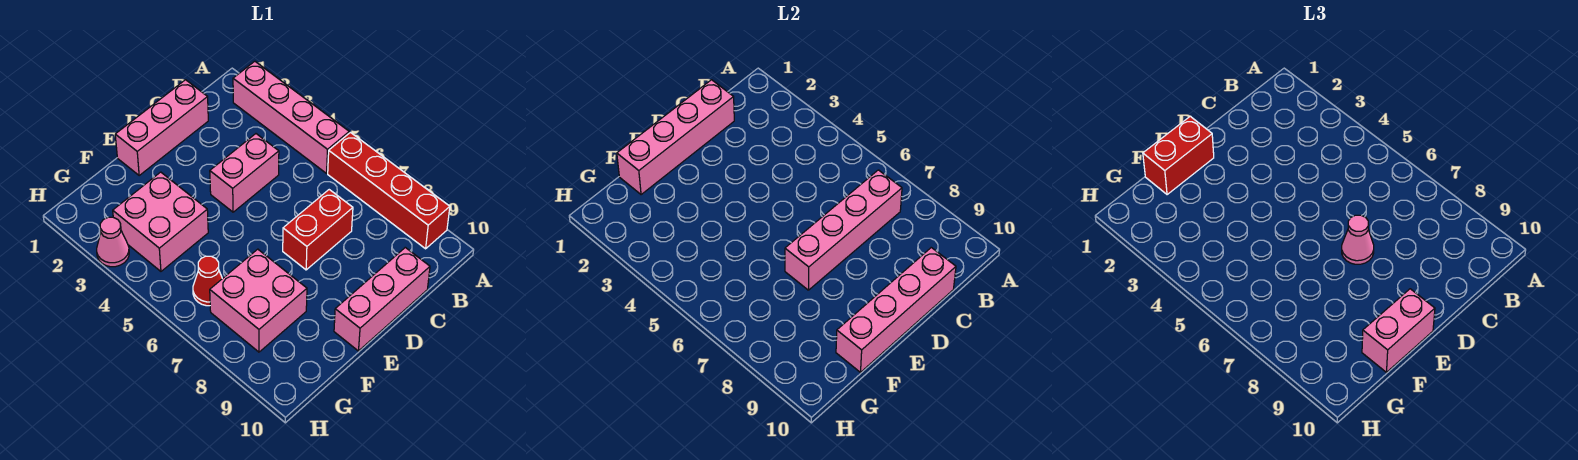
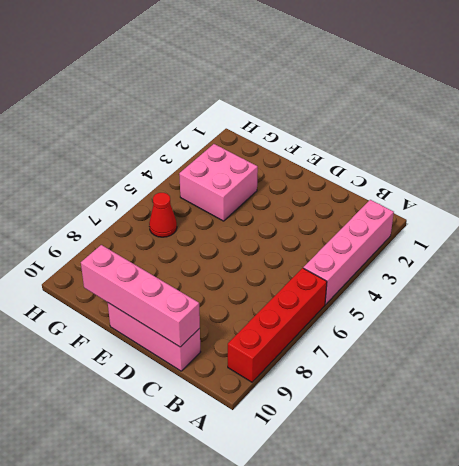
none -> pink brick C1:E1 level 1
none -> pink brick C4:D4 level 1
none -> red brick C7:D7 level 1

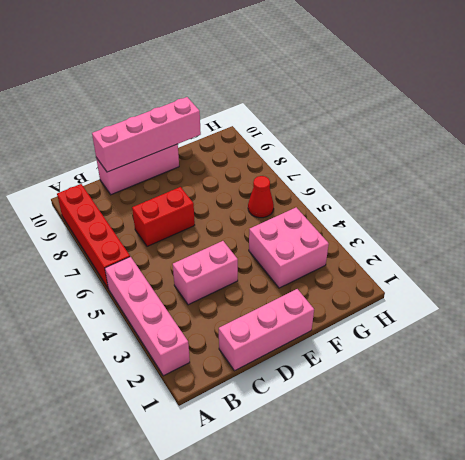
none -> pink brick F7:G8 level 1
none -> pink cone H3 level 1
none -> pink brick B7:E7 level 2

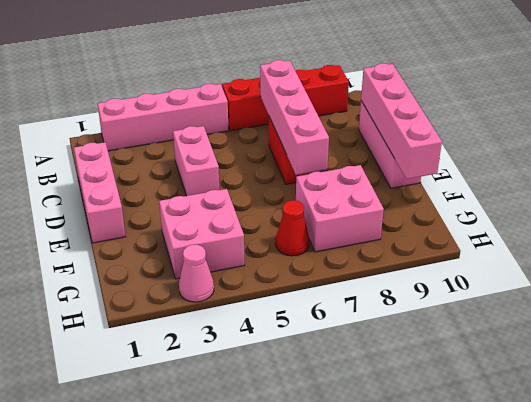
none -> pink brick C1:F1 level 2
none -> pink cone D7 level 3
none -> red brick E1:F1 level 3

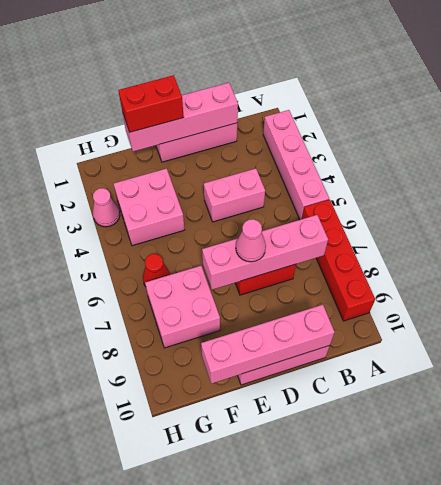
none -> pink brick E10:F10 level 3

